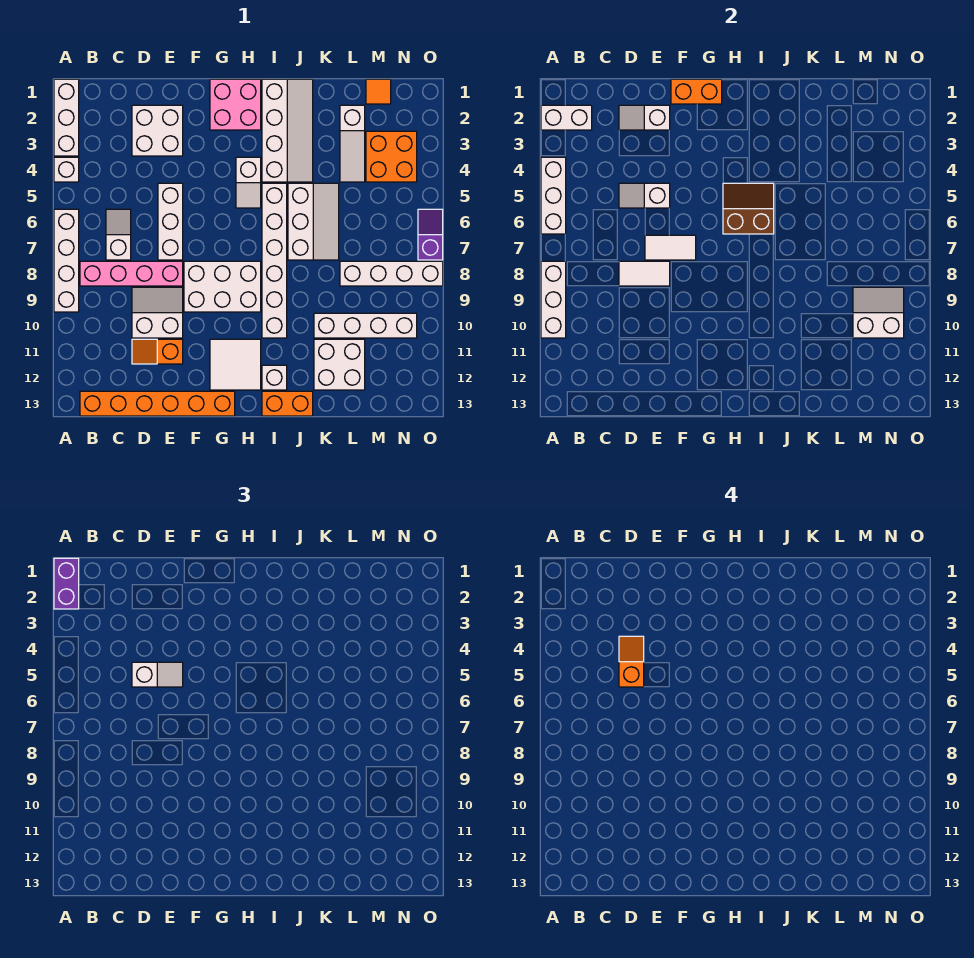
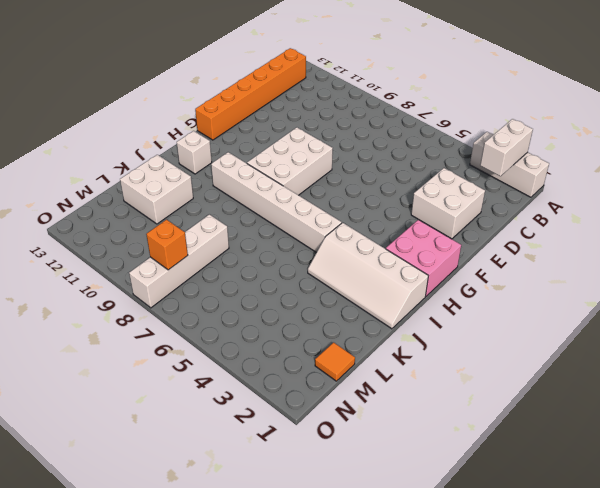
orange brick N8 level 2 -> none
none -> white brick A4 level 1
none -> white brick A6:A9 level 1
none -> pink brick B8:E8 level 1
none -> white slope C6:C7 level 1 top 7

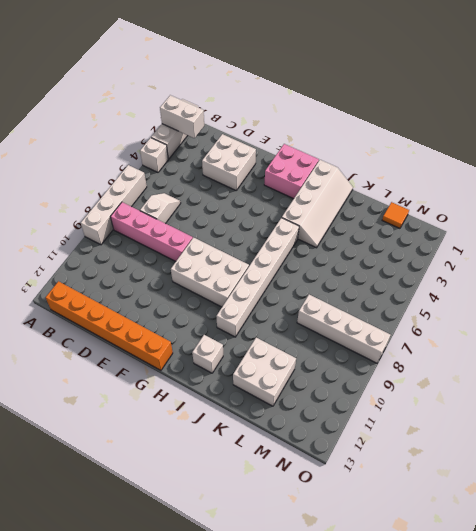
none -> white slope D9:E10 level 1 top 10
none -> orange slope D11:E11 level 1 top E
none -> white brick E5:E7 level 1
none -> white tile G11:H12 level 1

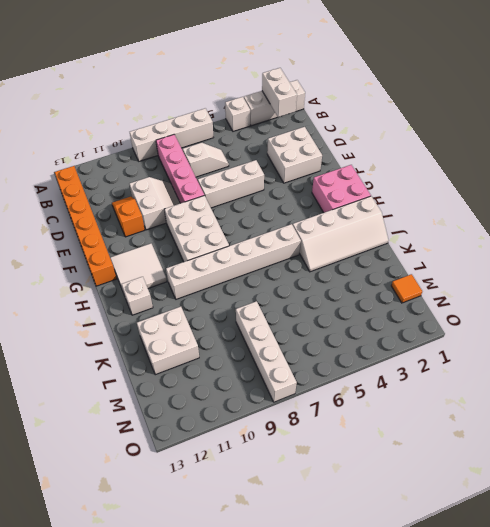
none -> white slope H4:H5 level 1 top 4
none -> orange brick I13:J13 level 1
none -> white slope J5:K7 level 1 top J
none -> white brick K10:N10 level 1

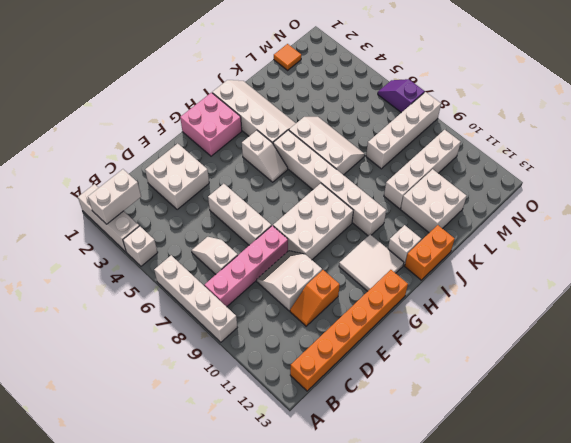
none -> white slope L2:L4 level 1 top 2
none -> orange brick M3:N4 level 1
none -> white brick A4:A6 level 2
none -> white brick A8:A10 level 2

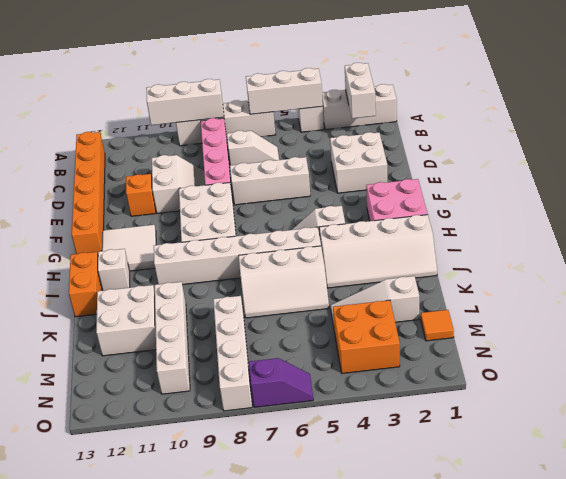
none -> white slope D2:E2 level 2 top E
none -> white slope D5:E5 level 2 top E
none -> white tile D8:E8 level 2
none -> white tile E7:F7 level 2

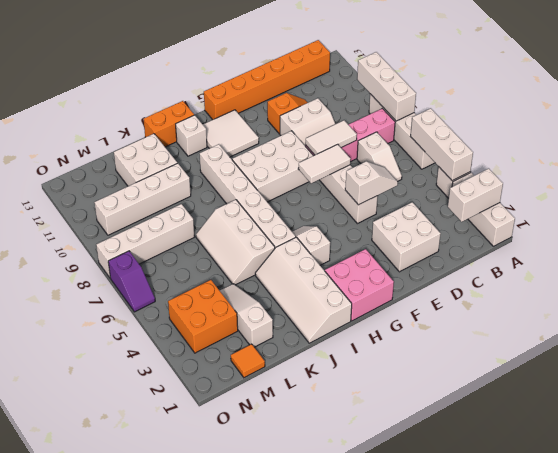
none -> white slope D2:E2 level 2 top E
none -> orange brick F1:G1 level 2
none -> brown slope H5:I6 level 2 top 6
none -> white slope M9:N10 level 2 top 10

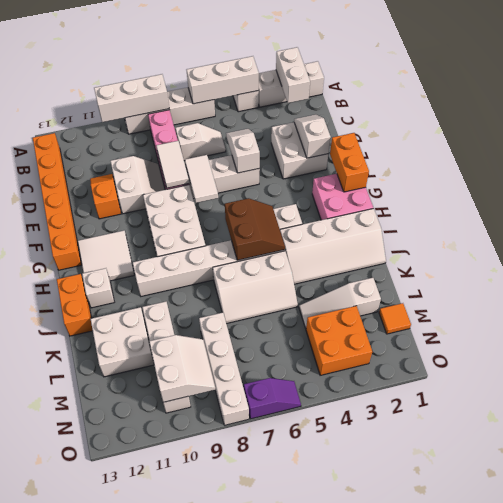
none -> purple brick A1:A2 level 3
none -> white slope D5:E5 level 3 top D
none -> orange slope D4:D5 level 4 top 5

